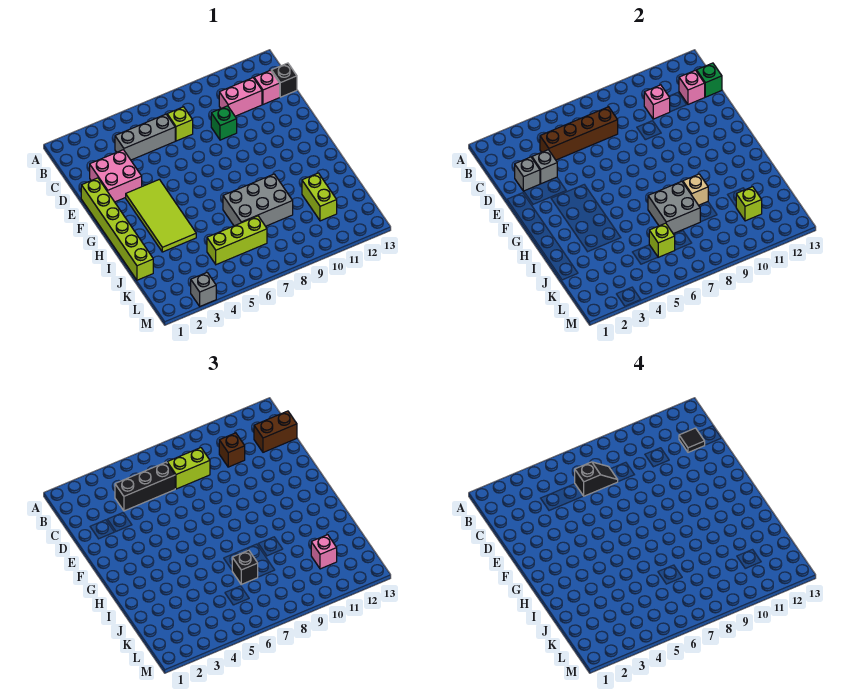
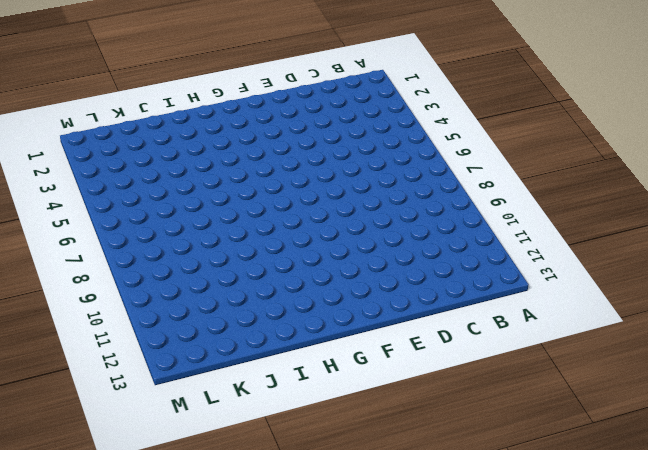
none -> grey brick C4:C6 level 1
none -> lime brick C7 level 1
none -> pink brick C10:C11 level 1
none -> pink brick C12 level 1

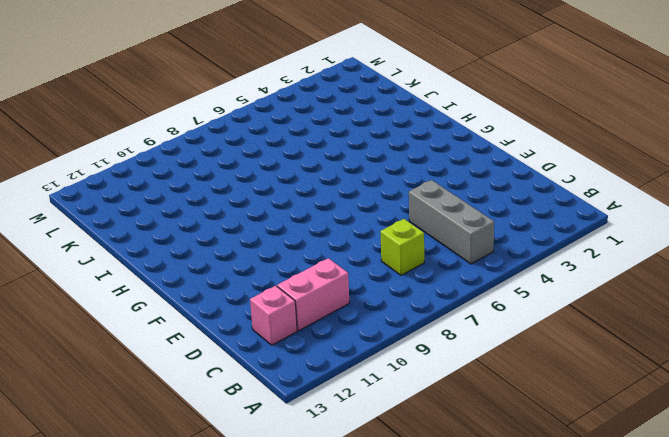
grey brick B5:D5 level 1 -> grey brick C4:C6 level 1
none -> black brick C13 level 1
none -> pink brick D2:E3 level 1
none -> green brick D9 level 1
none -> lime brick E1:J1 level 1

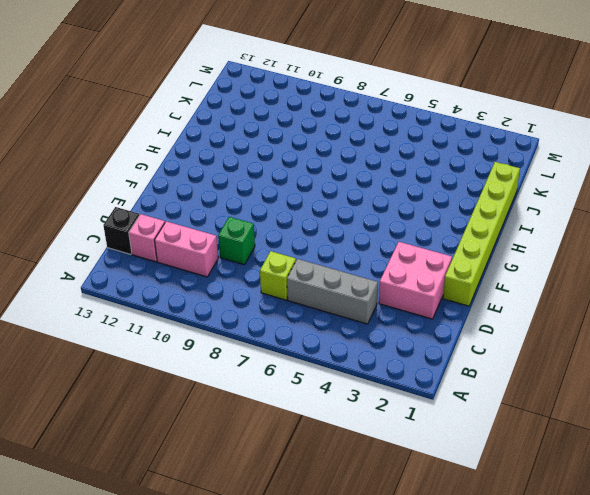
none -> lime tile F3:I4 level 1
none -> grey brick I7:J9 level 1
none -> lime brick J11:K11 level 1
none -> lime brick K5:K7 level 1

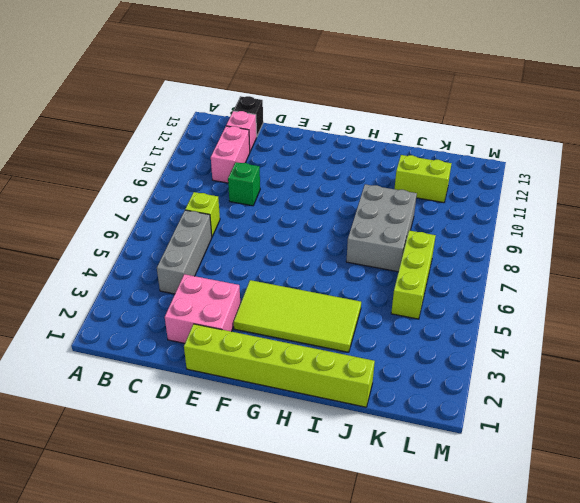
none -> grey brick M3 level 1
none -> brown brick C4:C7 level 2
none -> pink brick C10 level 2
none -> pink brick C12 level 2

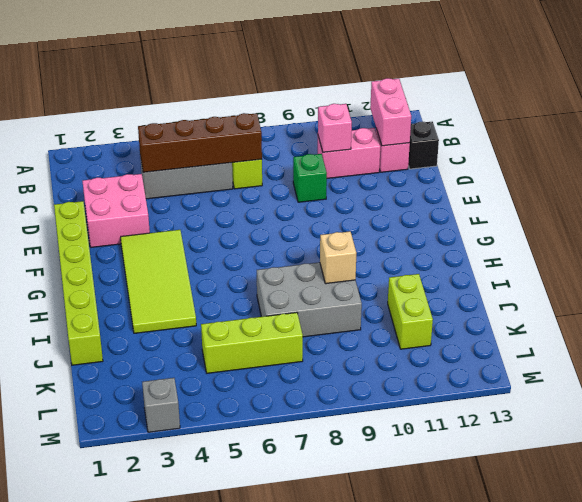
pink brick B12:C12 level 2 -> pink brick C12 level 2
none -> green brick C13 level 2
none -> grey brick D2 level 2
none -> grey brick D3 level 2
none -> grey brick I7:J8 level 2

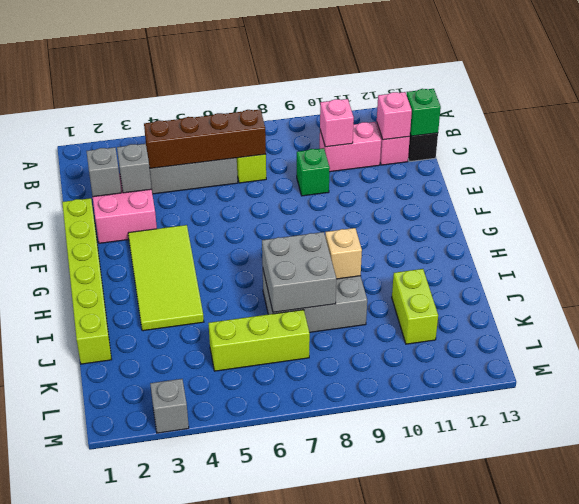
none -> lime brick K6 level 2
none -> lime brick K11 level 2
none -> black brick C4:C6 level 3
none -> lime brick C7:C8 level 3

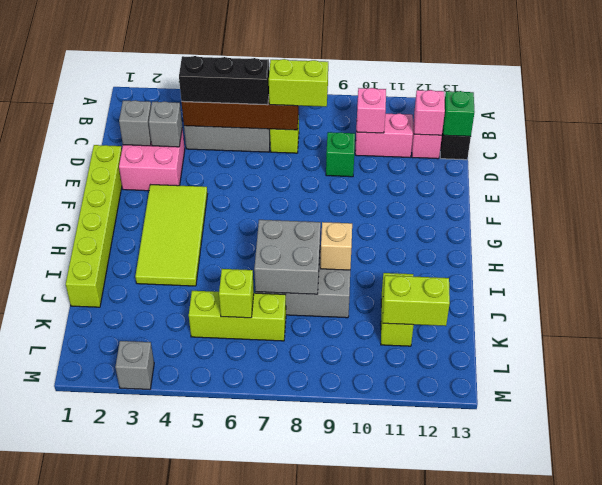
lime brick K11:K12 level 2 -> lime brick K11 level 2
none -> brown brick C10 level 3
none -> brown brick C12:C13 level 3
none -> black brick J7 level 3
none -> pink brick K11 level 3

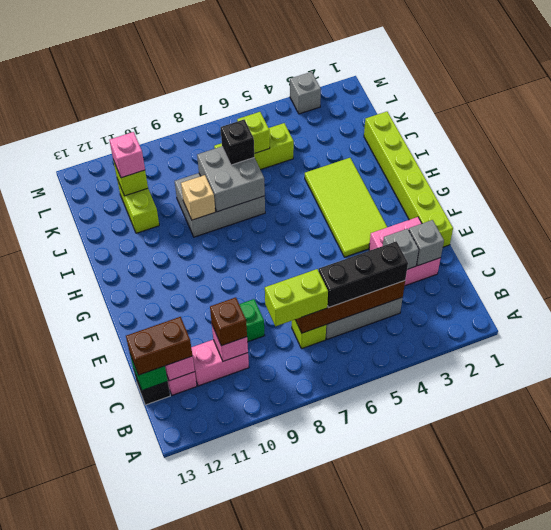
none -> black slope C6:C7 level 4 top 6
none -> black tile C12 level 4

